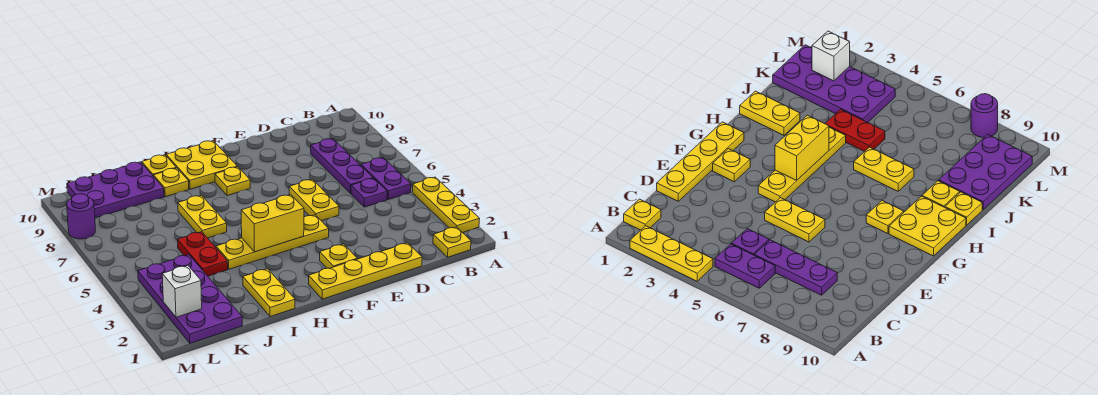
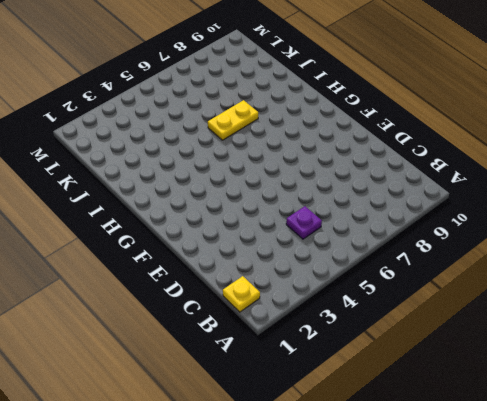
none -> yellow plate A2:A4 level 1
none -> purple plate B5:B6 level 1
none -> purple plate C6:C8 level 1

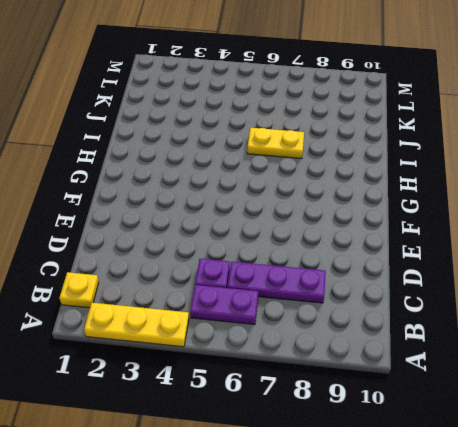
none -> yellow plate D1:G1 level 1
none -> yellow plate E5:E6 level 1
none -> yellow plate F2 level 1

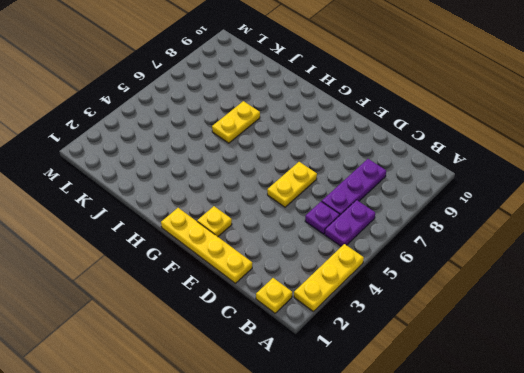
none -> yellow plate F4:I4 level 1
none -> yellow plate G8 level 1
none -> yellow plate G9:H10 level 1

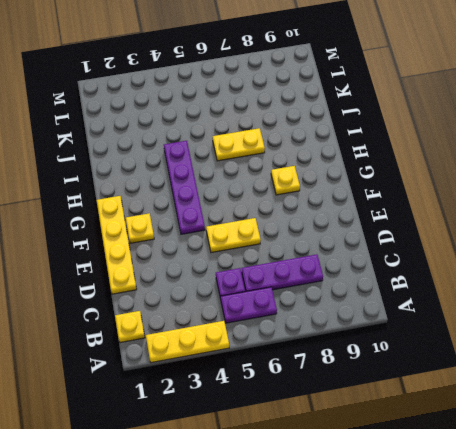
purple plate F4:I4 level 1 -> yellow plate F4:I4 level 1
none -> yellow plate G9:H10 level 1
none -> yellow plate I1:I2 level 1
none -> yellow plate I9 level 1

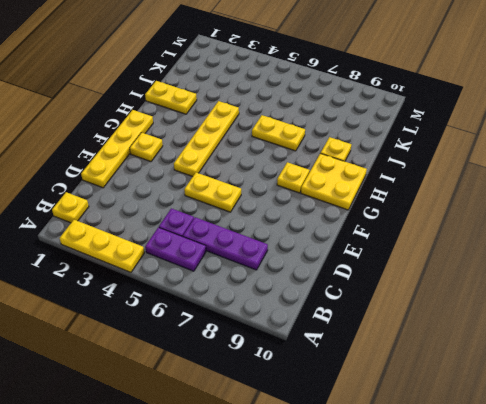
none -> yellow plate I10 level 1
none -> red plate J4:J5 level 1
none -> purple plate J9:L10 level 1

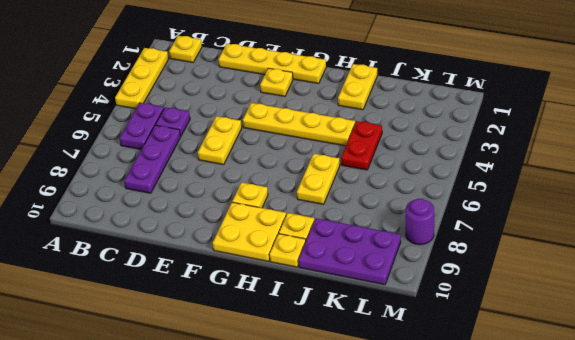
none -> purple plate K1:L4 level 1
none -> yellow brick G4:H4 level 2
none -> white brick L2 level 2

